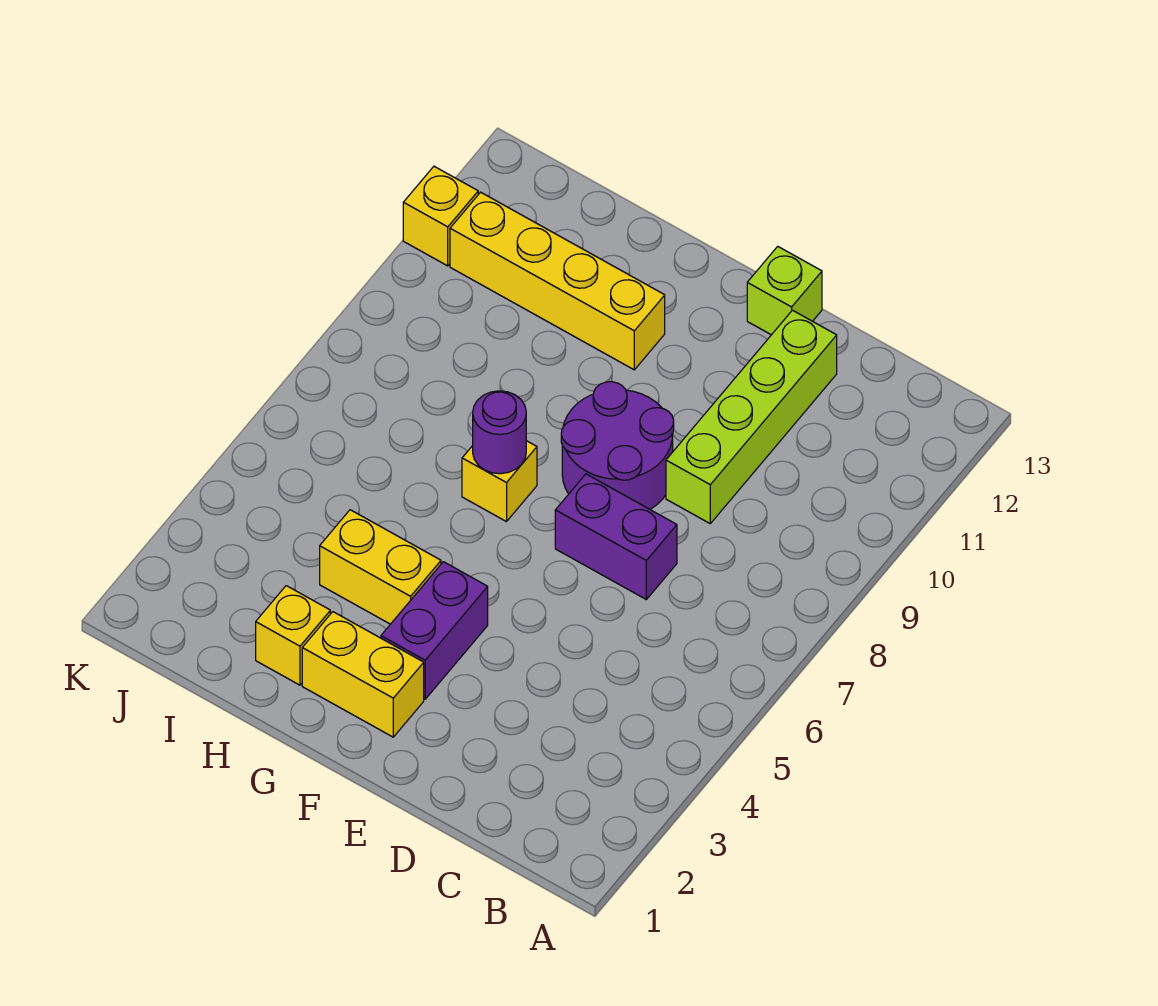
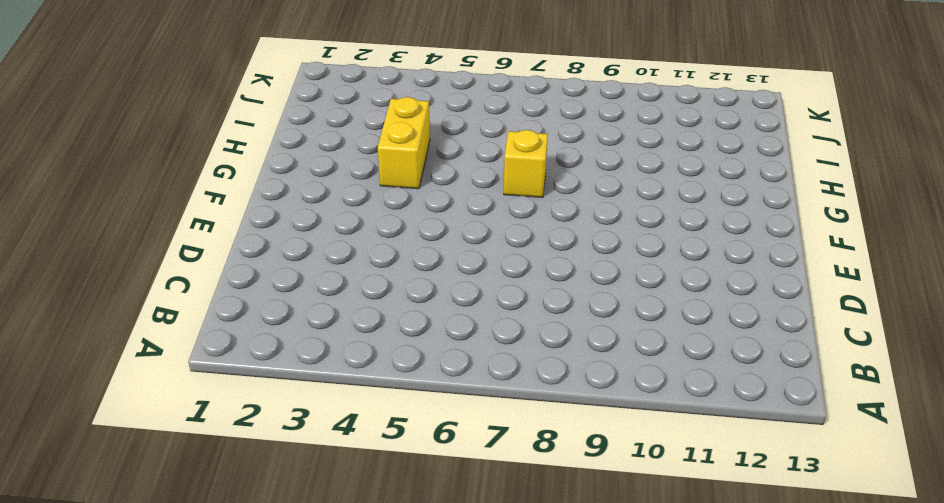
none -> purple brick D7:E7 level 1
none -> lime brick D9:D12 level 1
none -> purple round brick E8:F9 level 1

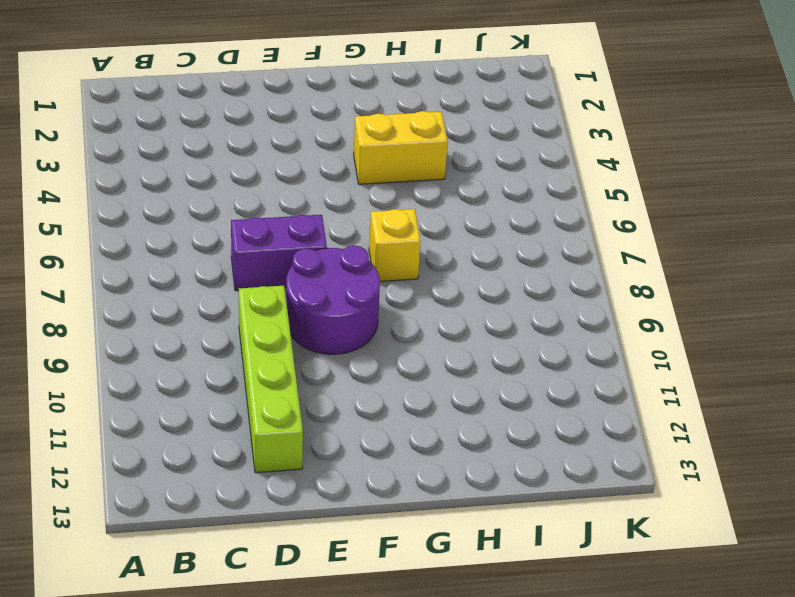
none -> lime brick E13 level 1
none -> yellow brick F2:G2 level 1
none -> purple brick F3:F4 level 1

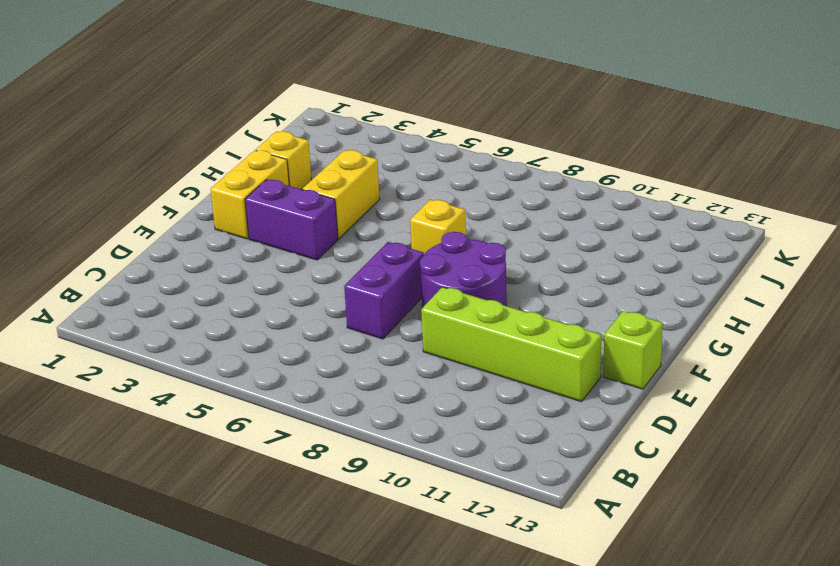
none -> yellow brick G11:J11 level 1
none -> yellow brick K11 level 1
none -> purple round brick G7 level 2

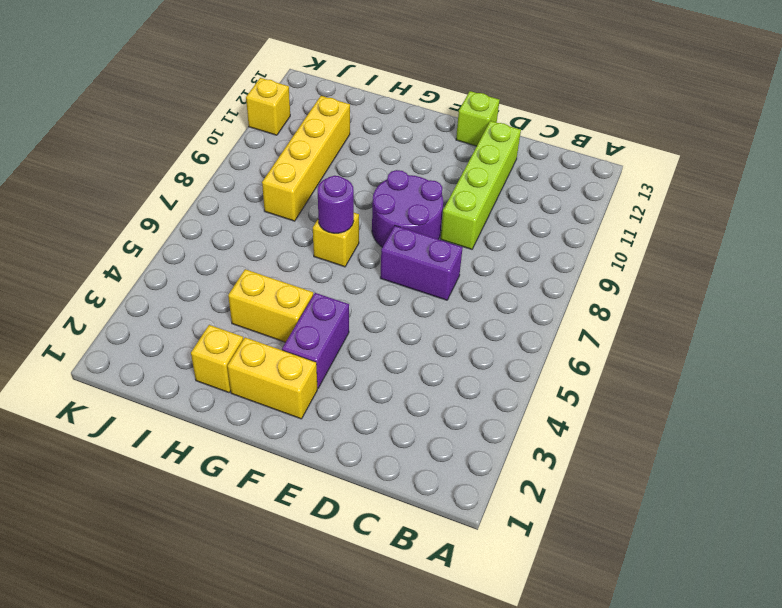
yellow brick I8:I11 level 1 -> yellow brick G11:J11 level 1

